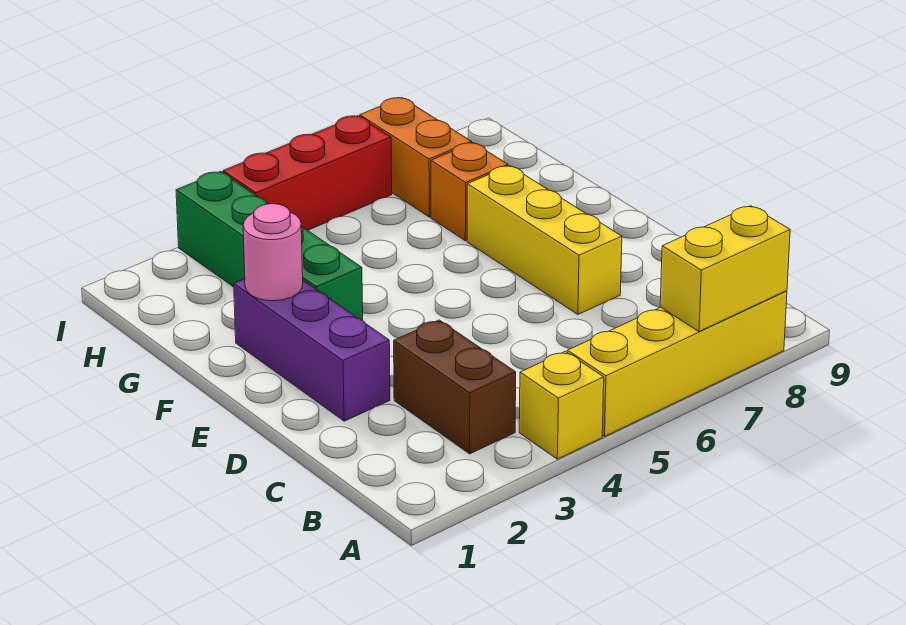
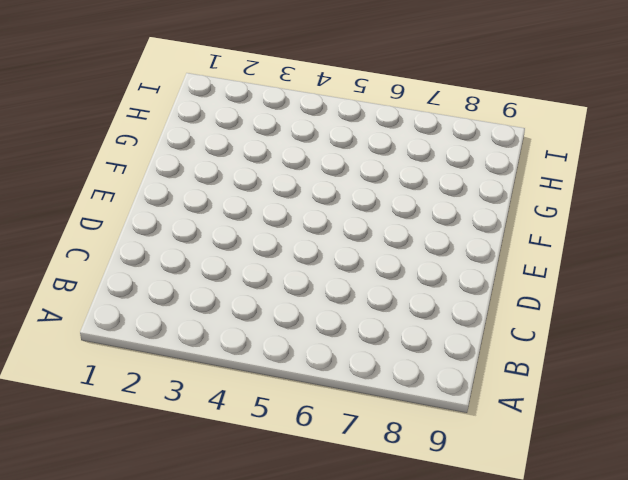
none -> yellow brick A4 level 1
none -> yellow brick A5:A8 level 1

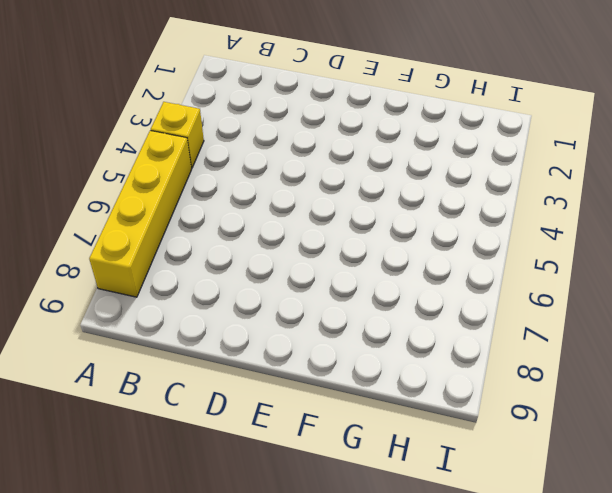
none -> brown brick B3:C3 level 1
none -> purple brick D2:F2 level 1

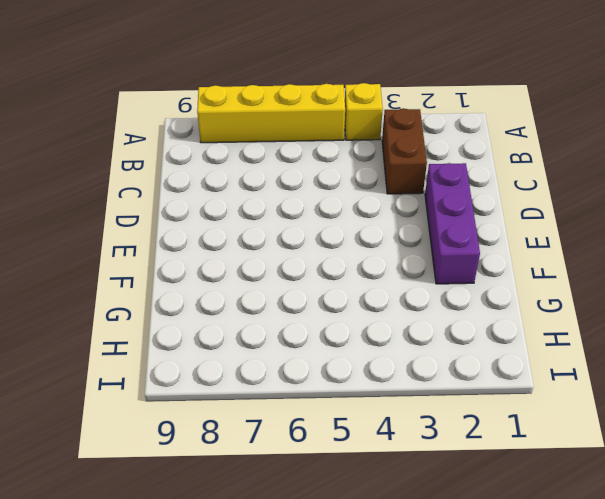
none -> yellow brick D7:F7 level 1
none -> green brick F3:I3 level 1

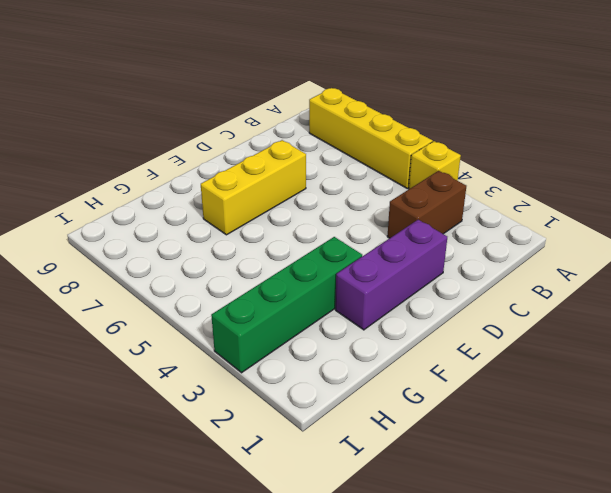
none -> orange brick G7 level 1
none -> orange brick H7:I7 level 1

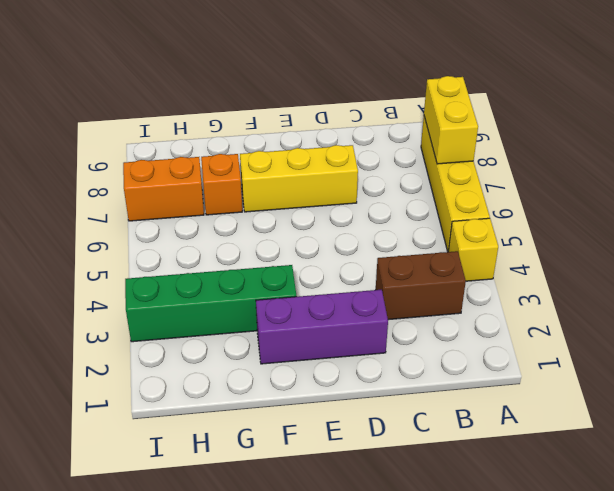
none -> red brick I4:I6 level 1
none -> pink round brick F2 level 2

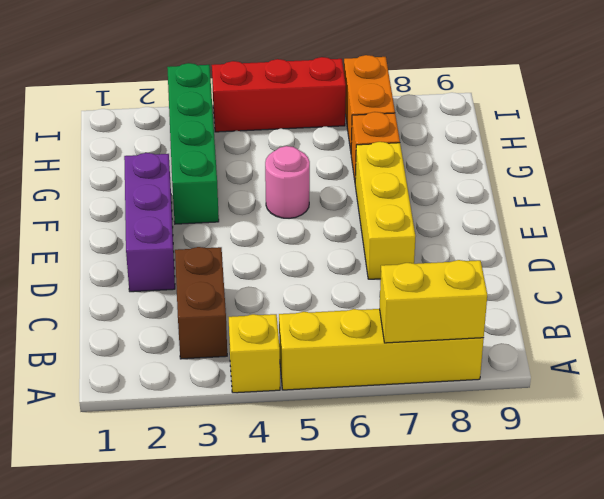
pink round brick F5 level 1 -> pink round brick F2 level 2

